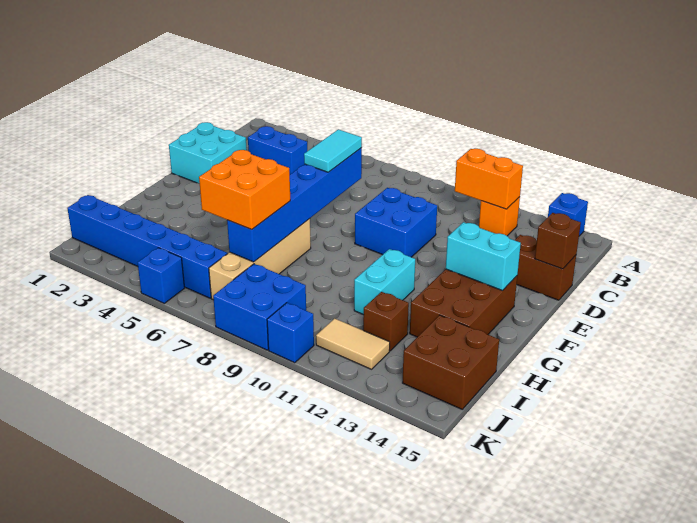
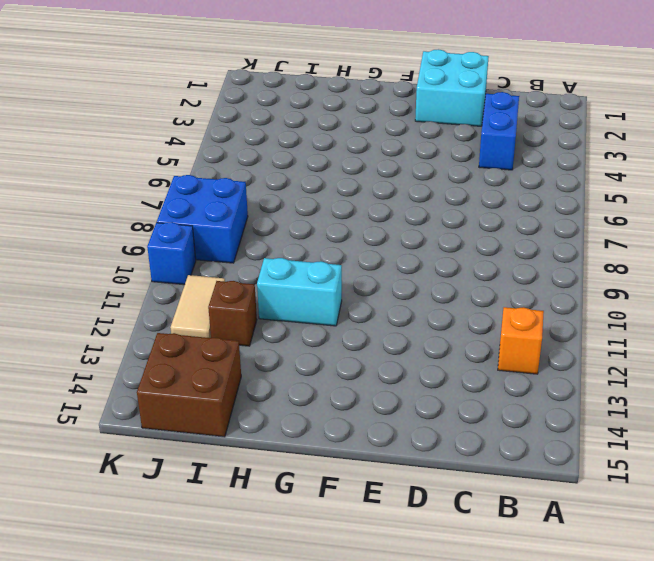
none -> blue brick A14 level 1
none -> blue brick D9:E10 level 1
none -> brown brick D14:D15 level 1

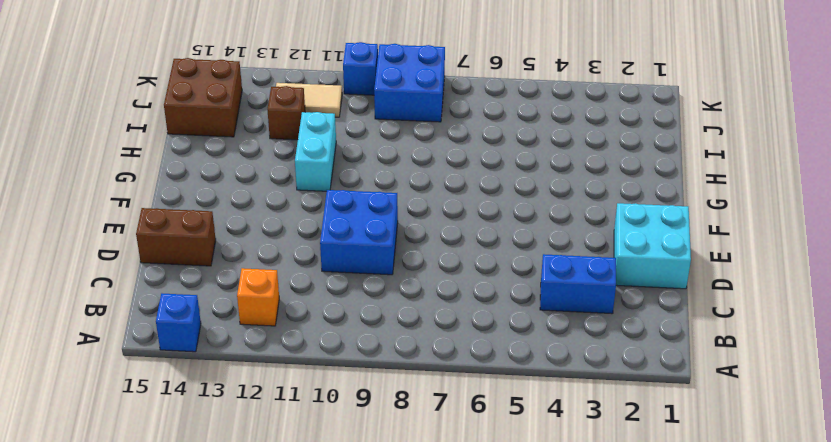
none -> brown brick F13:H14 level 1
none -> tan brick G7:J7 level 1
none -> blue brick J1:J6 level 1

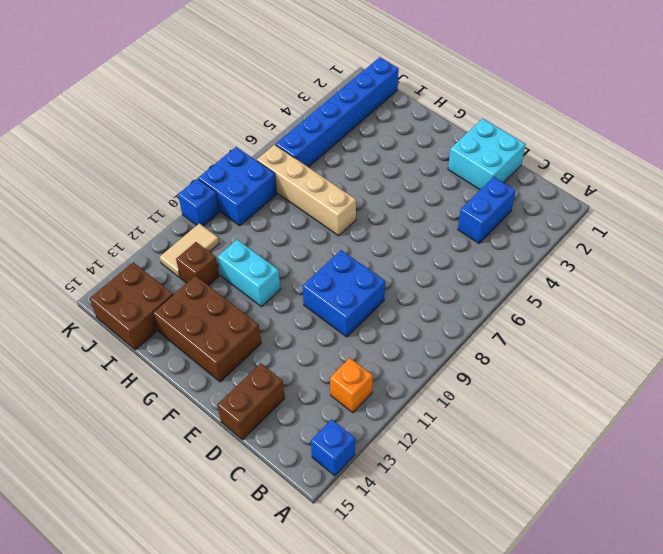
none -> blue brick K5 level 1
none -> orange brick B11:B12 level 2
none -> blue brick D7:I7 level 2

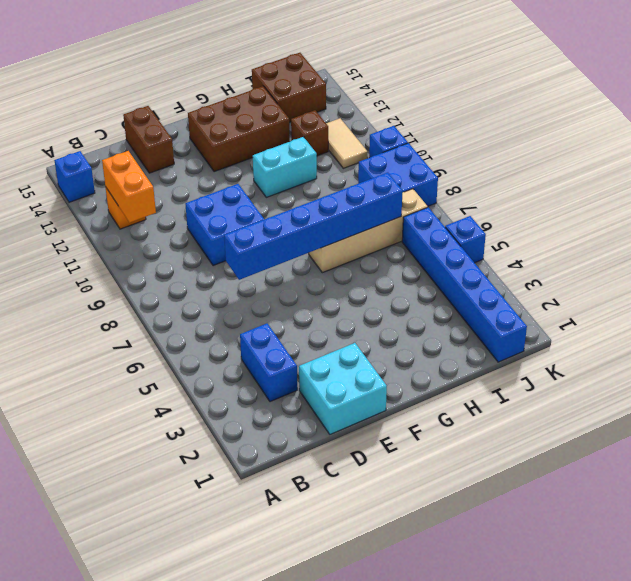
none -> brown brick D15 level 2
none -> cyan brick F13:F14 level 2
none -> cyan tile D7:E7 level 3

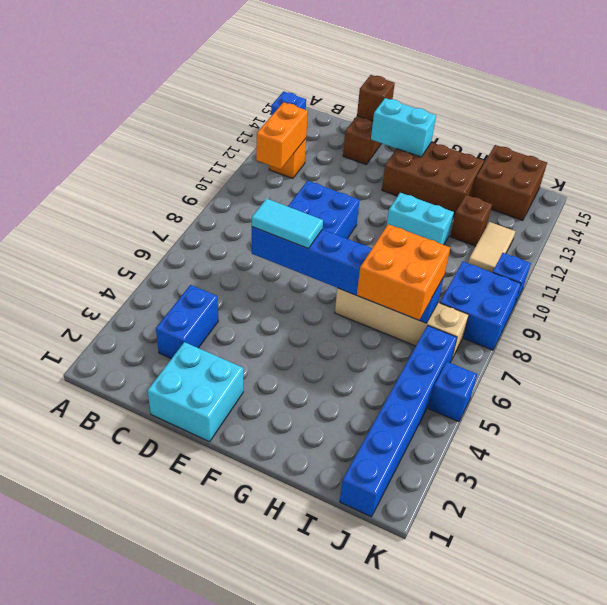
cyan brick E14:F14 level 2 -> cyan brick F13:F14 level 2

